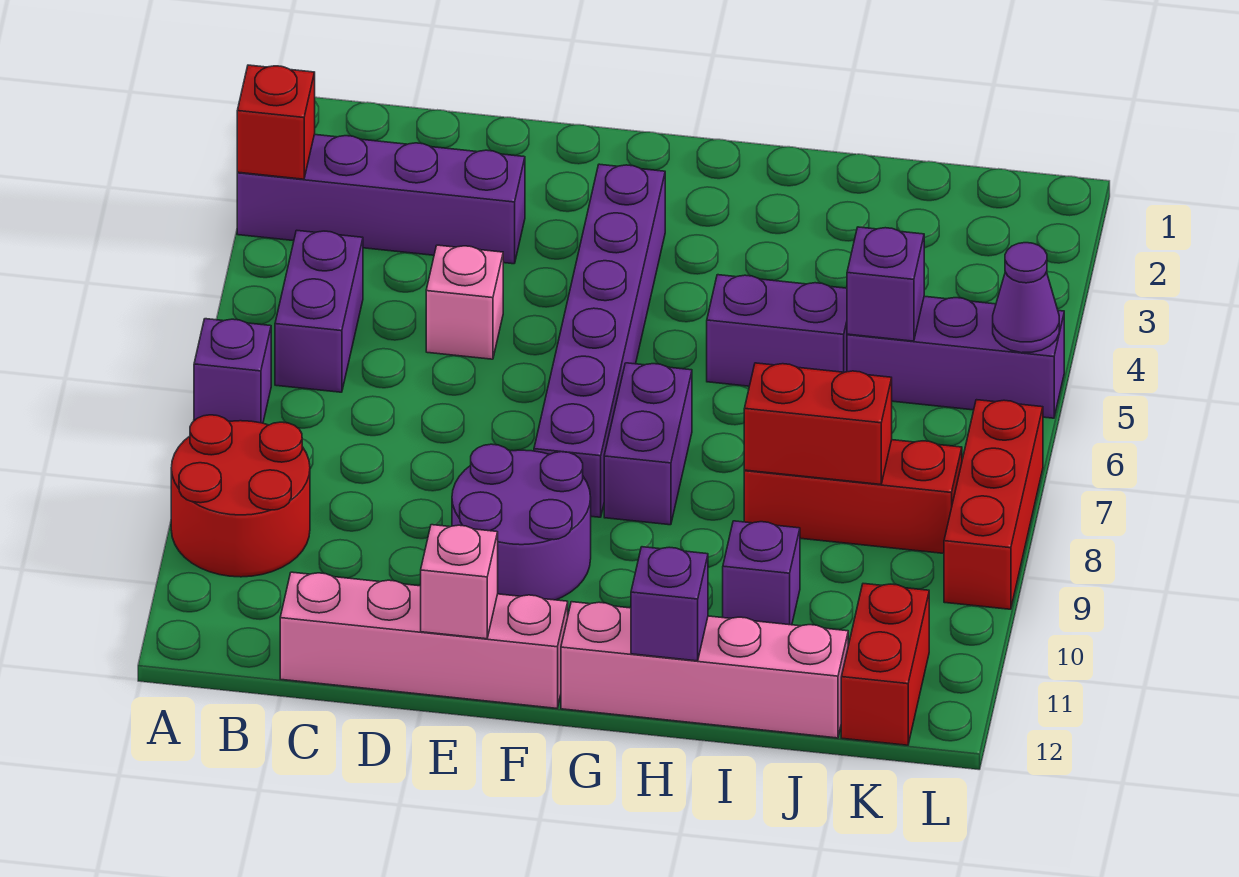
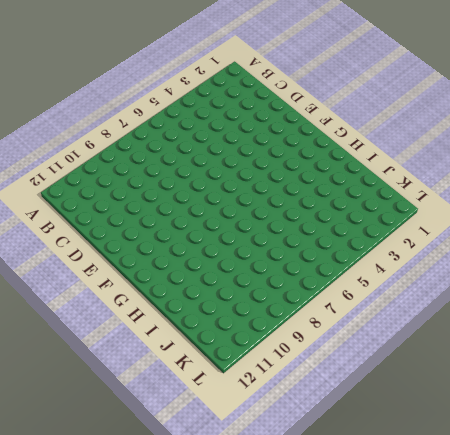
none -> purple brick A3:D3 level 1
none -> purple brick A7 level 1
none -> red round brick A9:B10 level 1

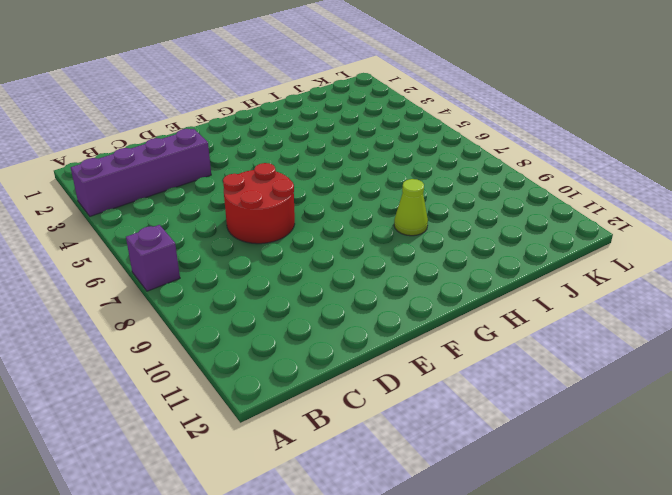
red round brick D6:E7 level 1 -> red round brick A9:B10 level 1
lime cone H9 level 1 -> none
none -> purple brick B5:B6 level 1
none -> pink brick C12:F12 level 1
none -> pink brick D5 level 1

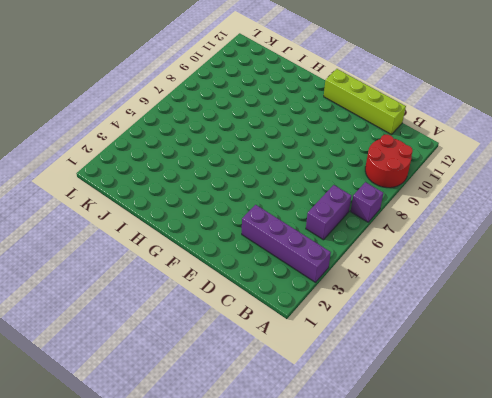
lime brick C12:F12 level 1 -> pink brick C12:F12 level 1
none -> pink brick D5 level 1
none -> purple round brick E9:F10 level 1
none -> purple brick F3:F8 level 1

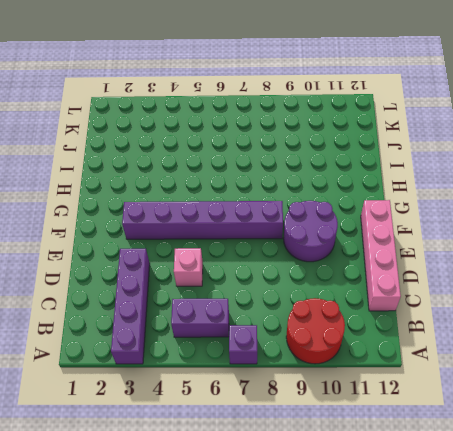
none -> purple brick G7:G8 level 1
none -> pink brick G12:J12 level 1
none -> purple brick H5:I5 level 1

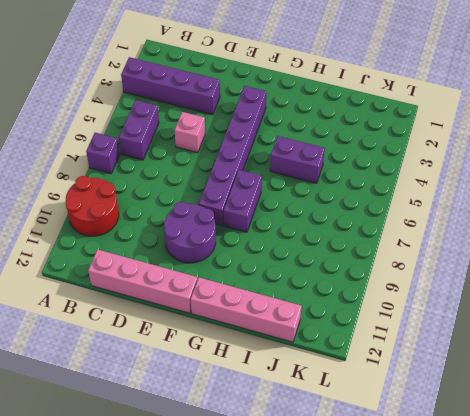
none -> red brick I8:K8 level 1
none -> purple brick I10 level 1
none -> purple brick J5:L5 level 1

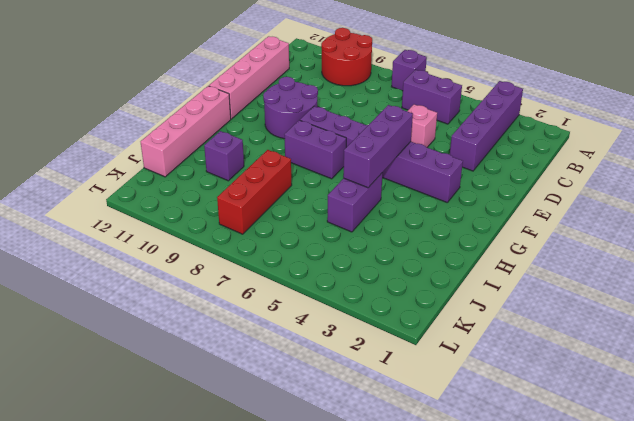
purple brick F5:H5 level 2 -> purple brick J5:L5 level 1
none -> red brick K11:K12 level 1
none -> red brick L7:L9 level 1
none -> red brick A3 level 2

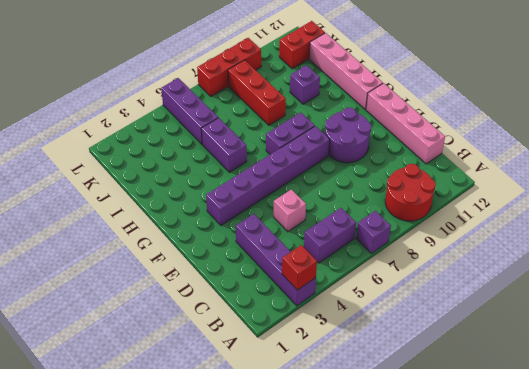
none -> pink brick E12 level 2
none -> purple brick H12 level 2
none -> red brick I8:J8 level 2

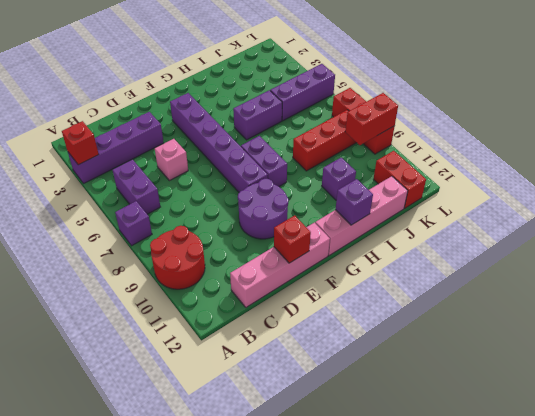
red brick E12 level 2 -> pink brick E12 level 2
red brick K9:L9 level 2 -> red brick I8:J8 level 2
none -> purple brick J5 level 2
none -> purple cone L5 level 2

